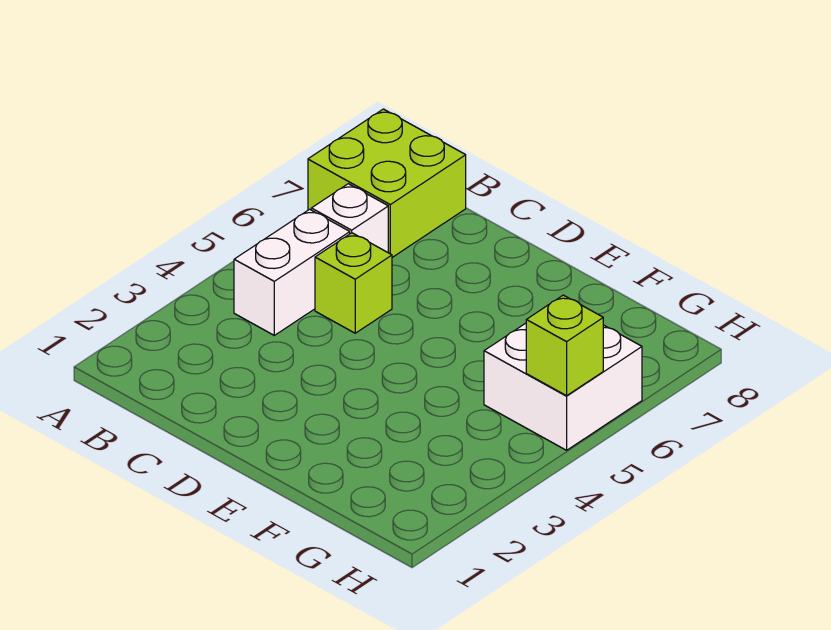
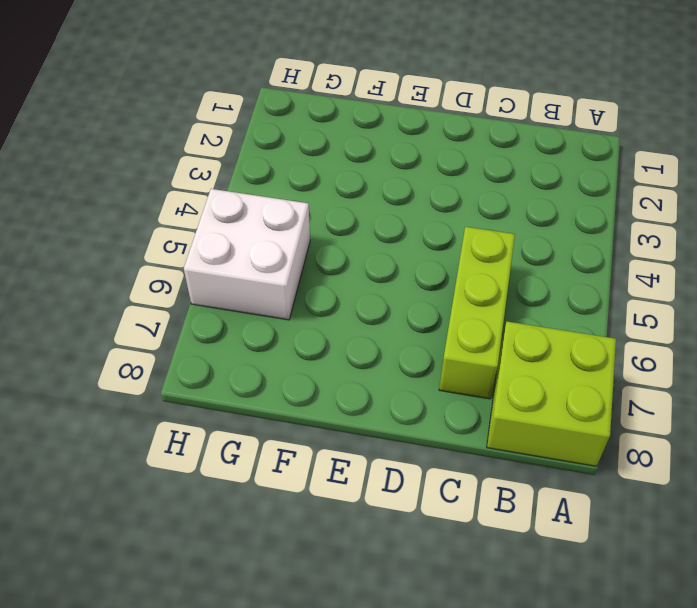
lime brick C5:C7 level 1 -> lime brick C5 level 1
none -> white brick B4:B5 level 1
none -> white brick B6 level 1

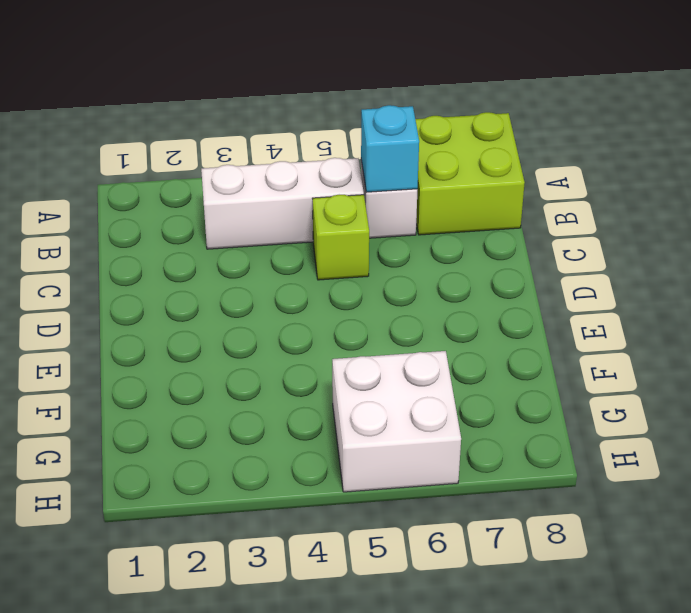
white brick B3:B5 level 1 -> white brick B4:B5 level 1
cyan brick B6 level 2 -> none
none -> lime brick H5 level 2

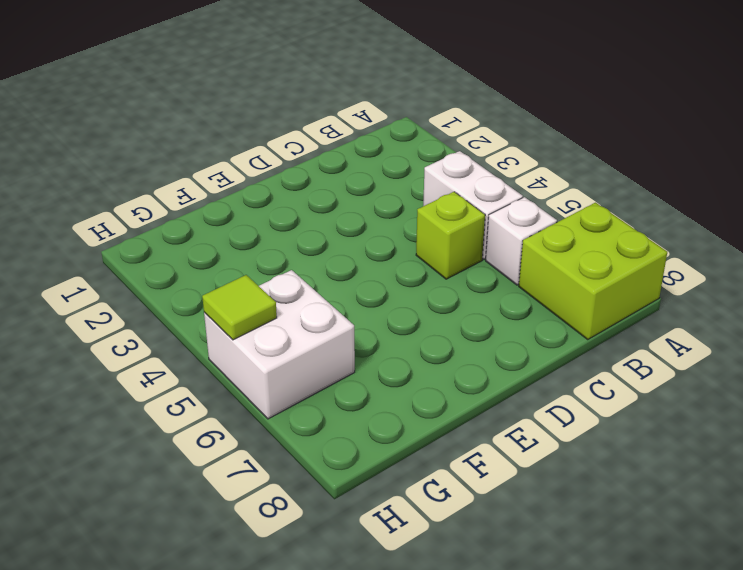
lime tile H5 level 2 -> lime brick H5 level 2

